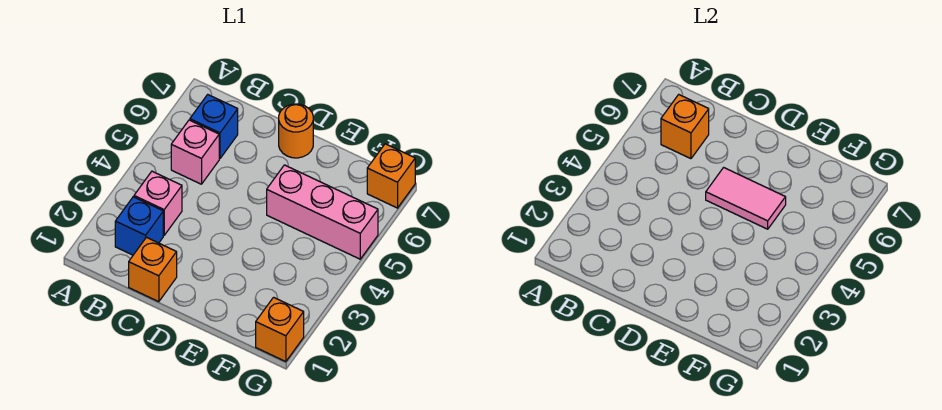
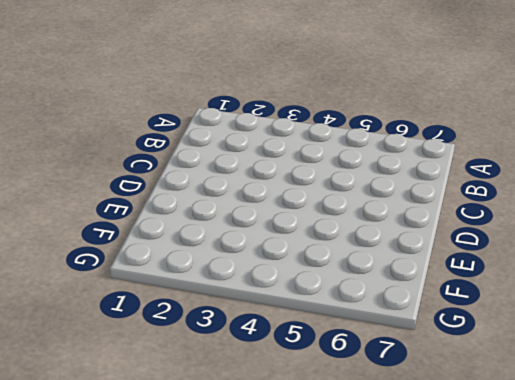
none -> blue brick B2 level 1
none -> pink brick B3 level 1

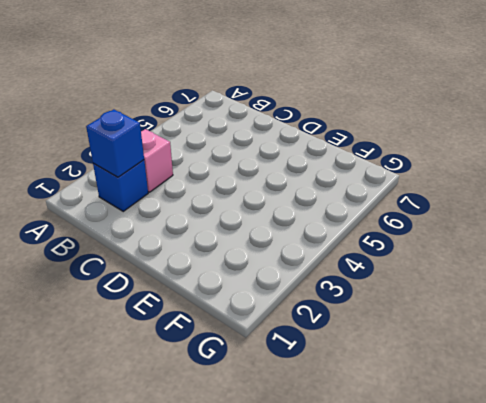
blue brick B2 level 2 -> blue brick B6 level 1
none -> pink brick B5 level 1
none -> orange brick C1 level 1

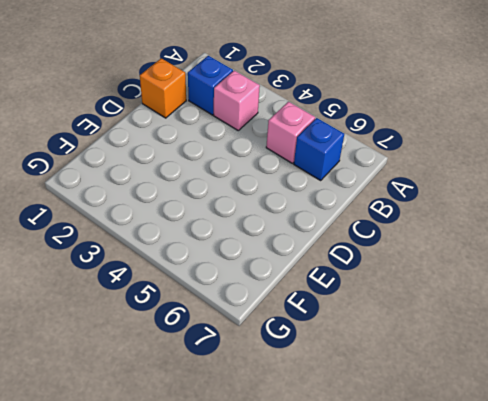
none -> orange round brick D7 level 1
none -> pink brick E5:G5 level 1

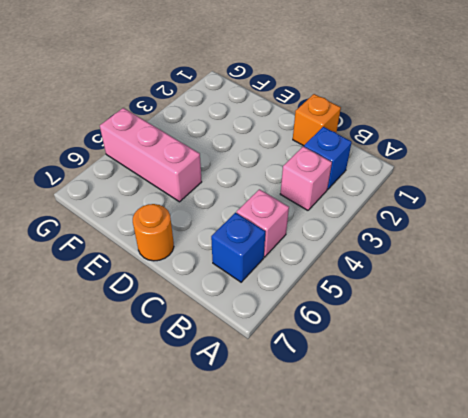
none -> orange brick G1 level 1
none -> orange brick G7 level 1

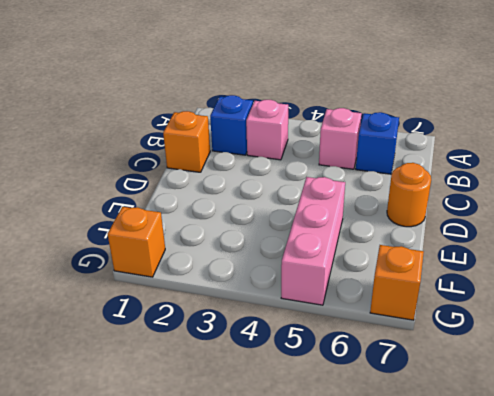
none -> orange brick B6 level 2
none -> pink tile D5:E5 level 2

